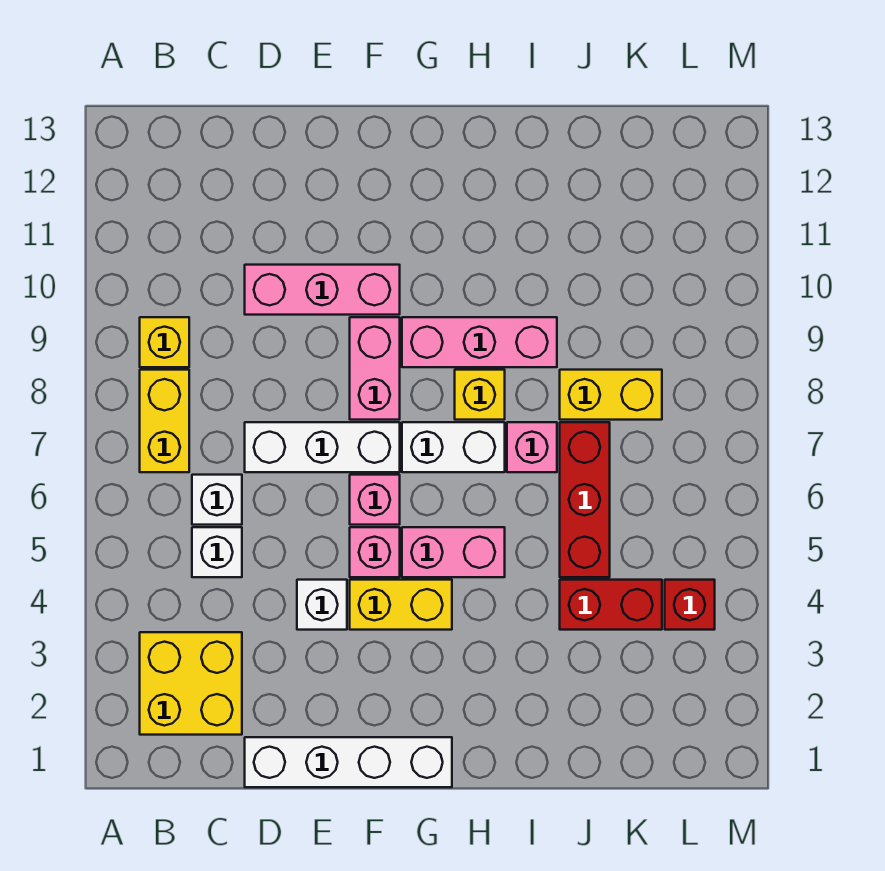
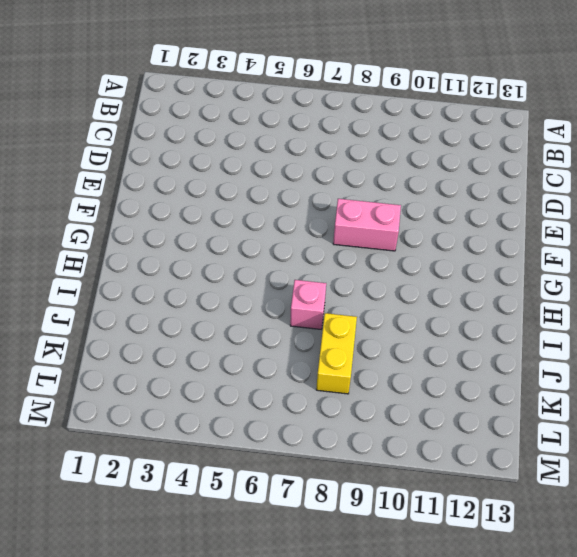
none -> yellow brick B2:C3 level 1
none -> yellow brick B7:B8 level 1
none -> yellow brick B9 level 1

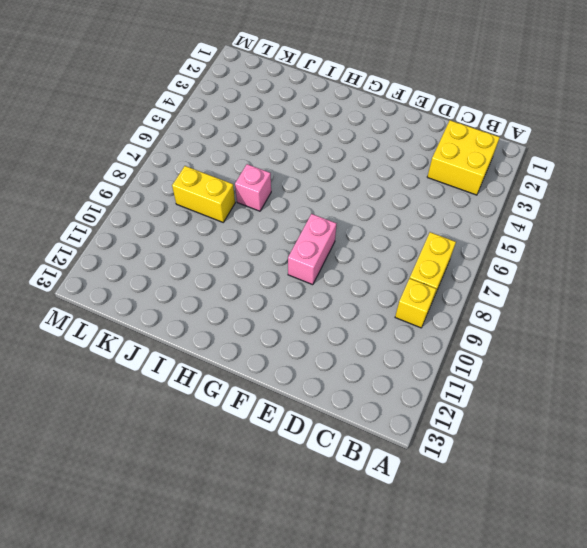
none -> white brick C5 level 1
none -> white brick C6 level 1
none -> white brick D1:G1 level 1

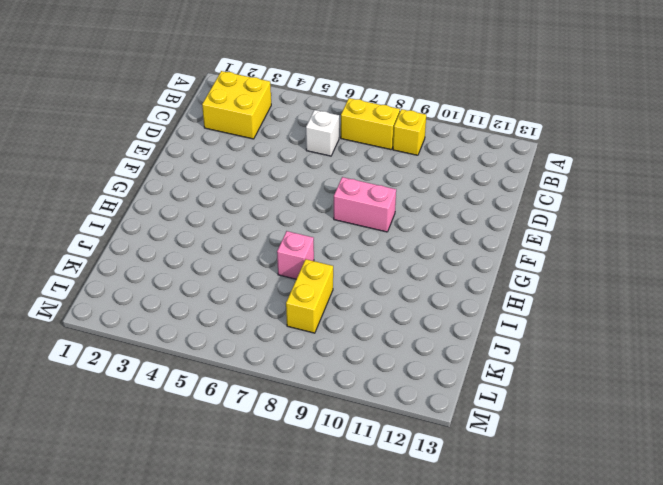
none -> white brick C5 level 1
none -> white brick D1:G1 level 1
none -> white brick D7:F7 level 1

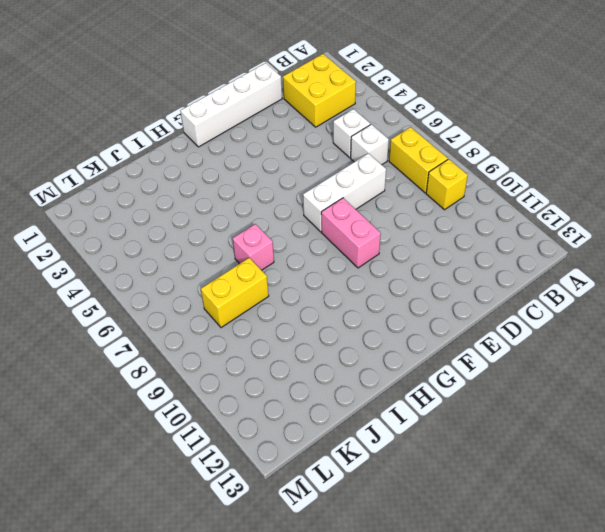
none -> pink brick D10:F10 level 1
none -> white brick E4 level 1
none -> yellow brick F4:G4 level 1

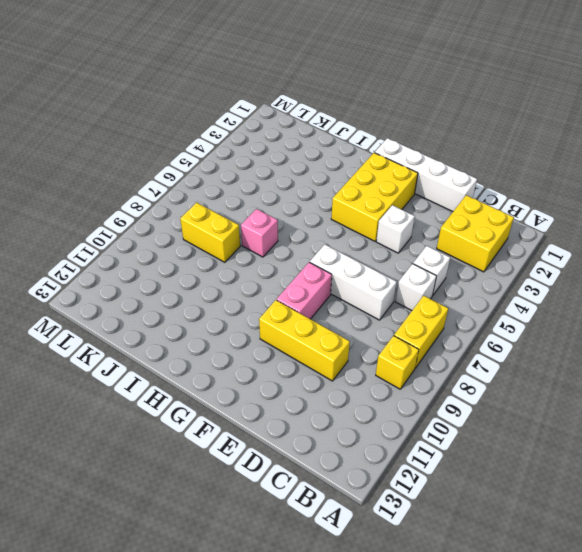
yellow brick D10:F10 level 1 -> pink brick D10:F10 level 1
yellow brick F2:G4 level 1 -> yellow brick F4:G4 level 1
none -> pink brick F5 level 1
none -> pink brick F6 level 1
none -> pink brick G5:H5 level 1

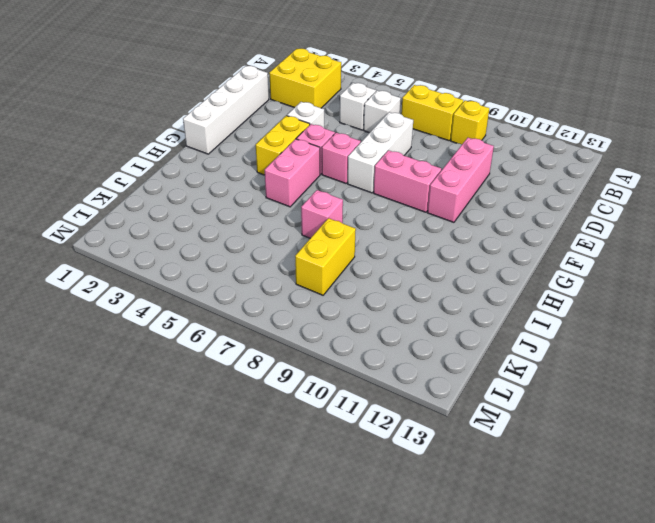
none -> white brick G7:H7 level 1
none -> pink brick G9:I9 level 1
none -> yellow brick H8 level 1

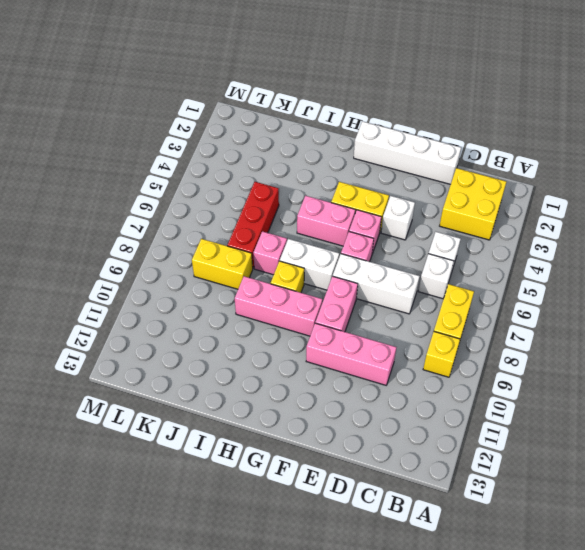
none -> red brick J4:K4 level 1
none -> red brick L4 level 1

